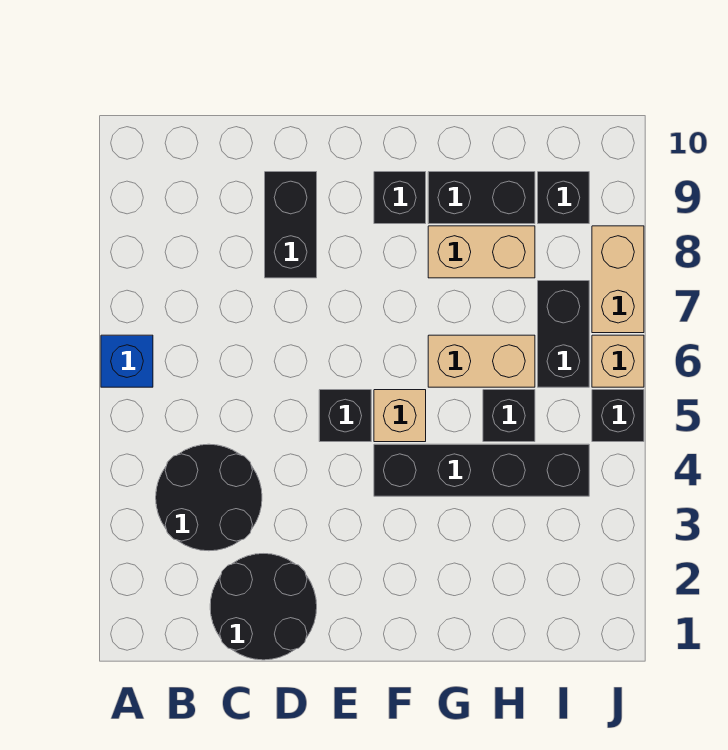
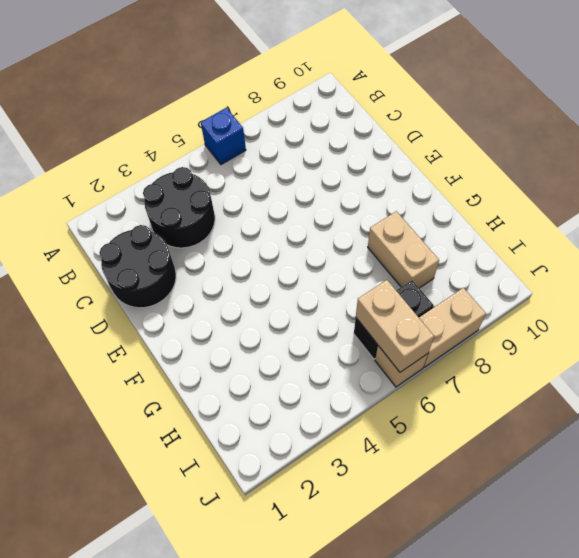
tan brick I6:J6 level 2 -> tan brick G6:H6 level 1
none -> black brick D8:D9 level 1
none -> black brick E5 level 1
none -> black brick F4:I4 level 1

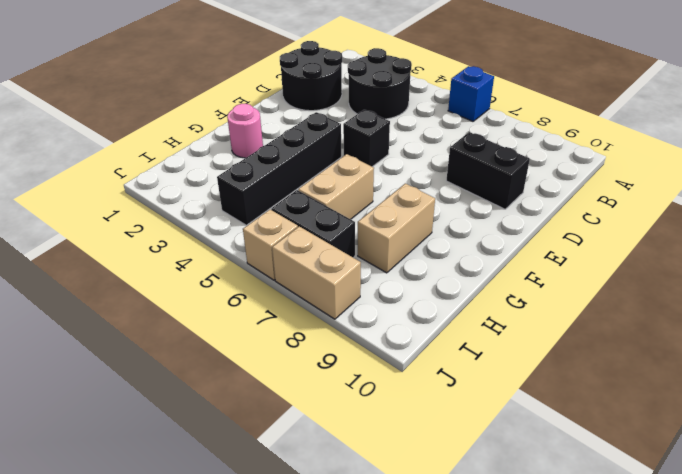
pink round brick G2 level 1 -> none
none -> tan brick F5 level 1
none -> black brick F9 level 1
none -> black brick G9:H9 level 1

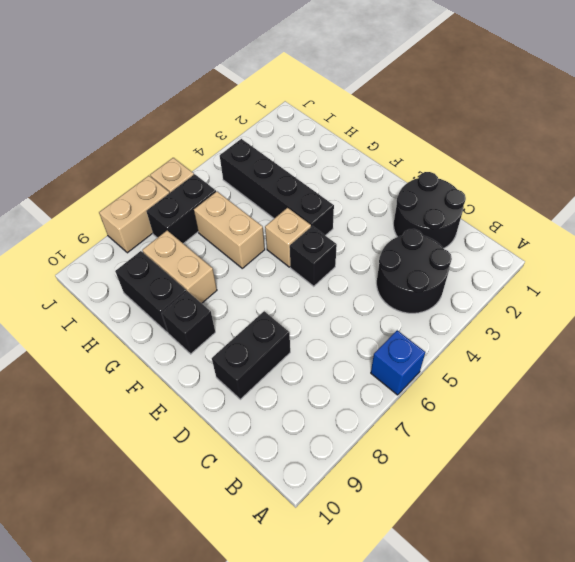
none -> black brick H5 level 1
none -> black brick I9 level 1
none -> black brick J5 level 1

